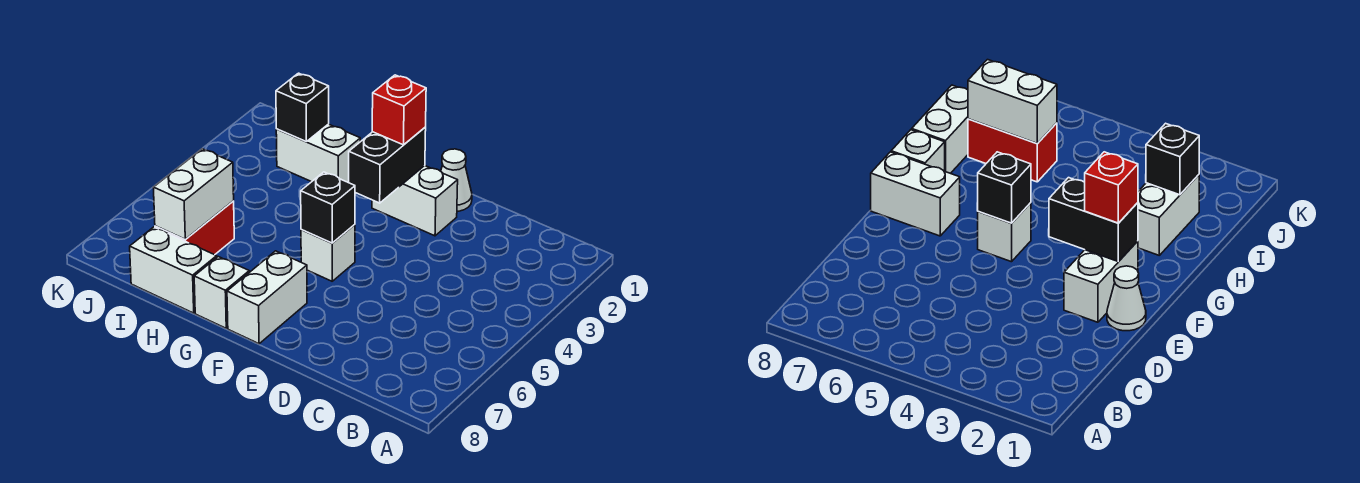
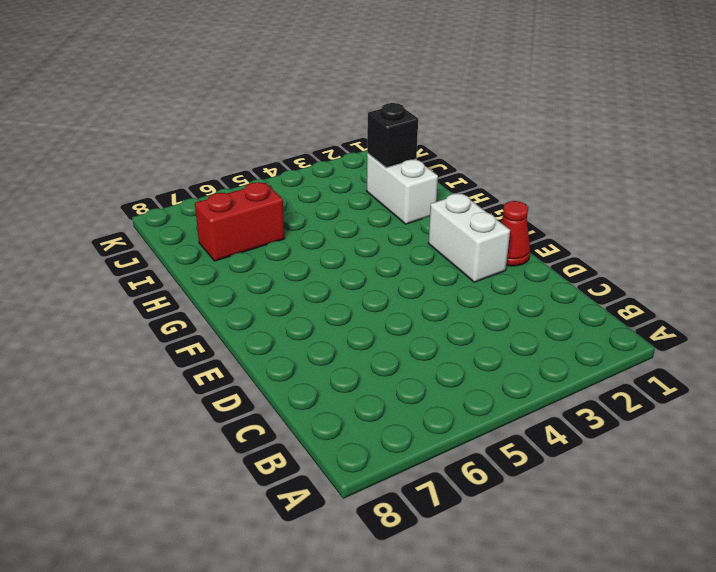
red cone E1 level 1 -> white cone E1 level 1
none -> white brick F5 level 1
none -> white brick F7:F8 level 1
none -> white brick G8 level 1

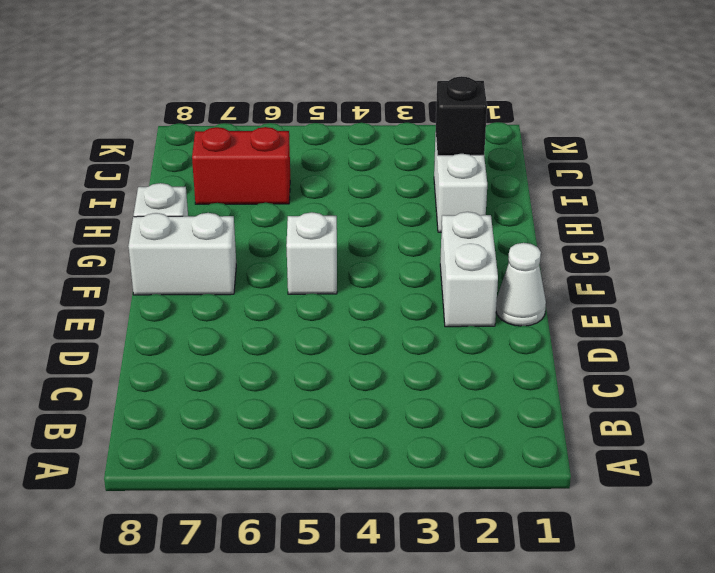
none -> white brick H8:I8 level 1
none -> black brick F2:F3 level 2
none -> black brick F5 level 2

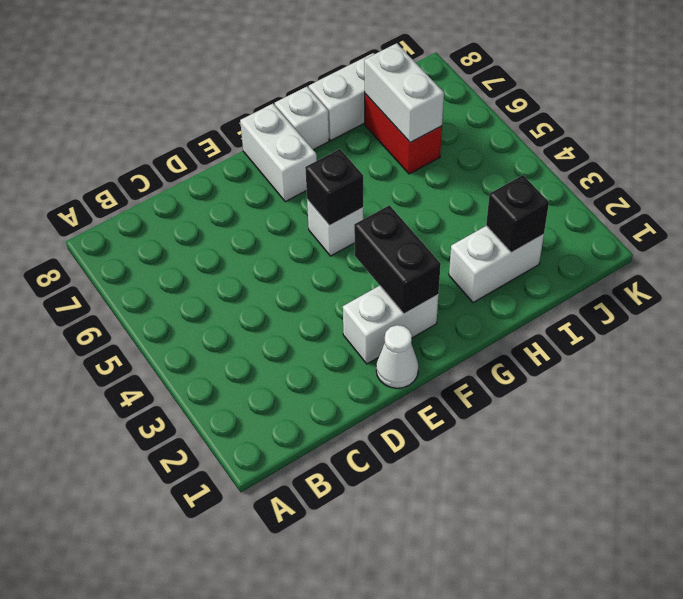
none -> red brick F2 level 3

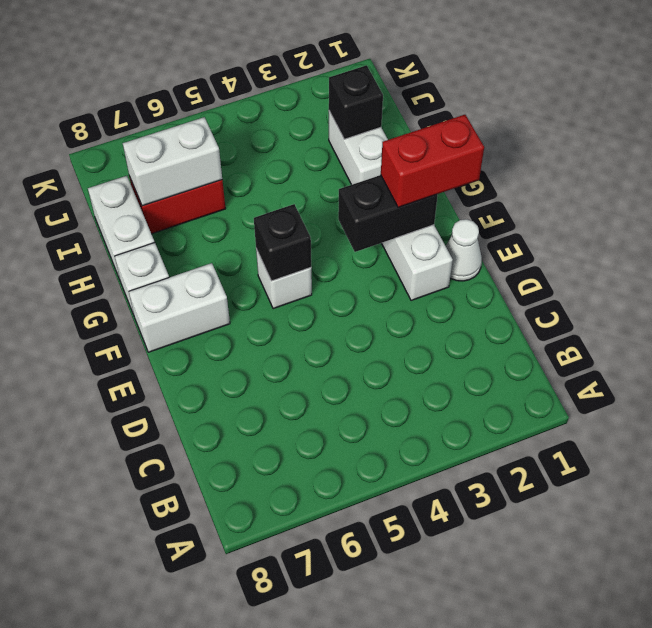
red brick F1:F2 level 3 -> red brick F2 level 3

